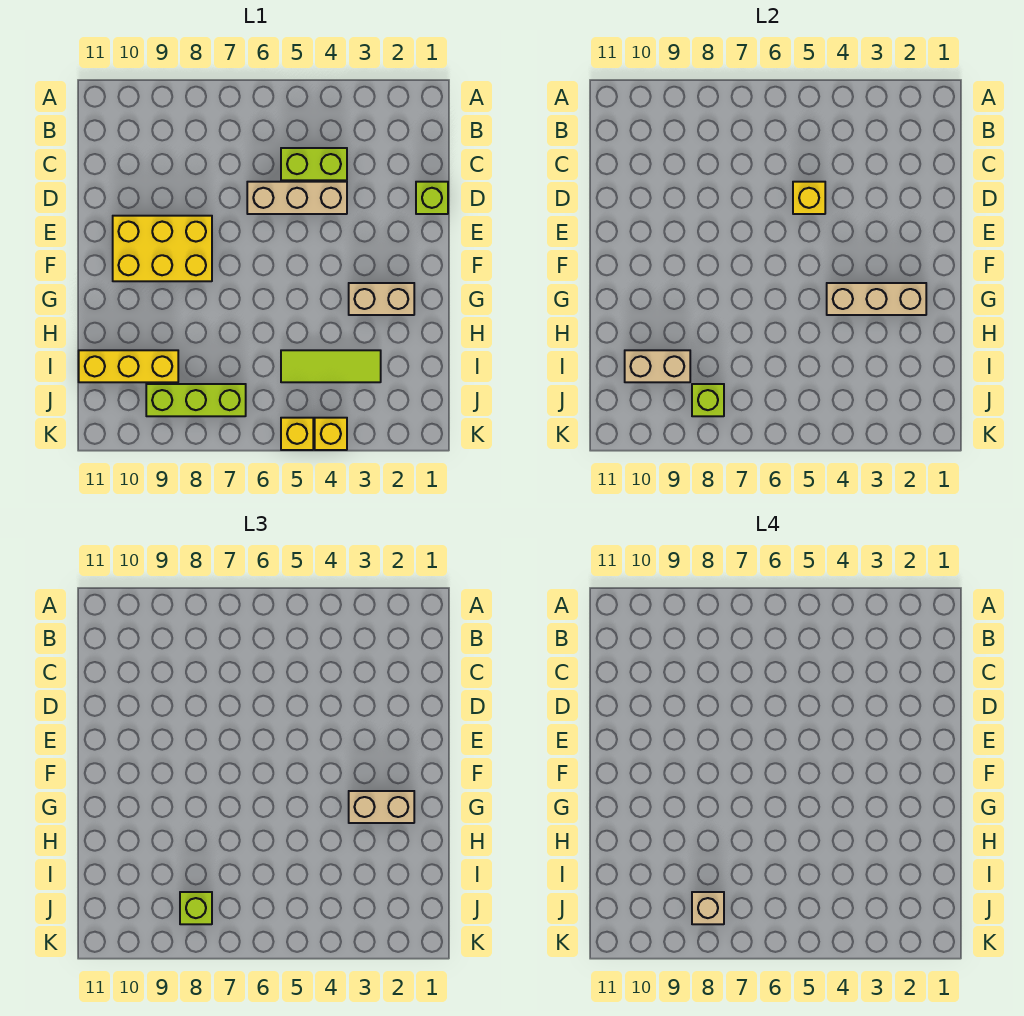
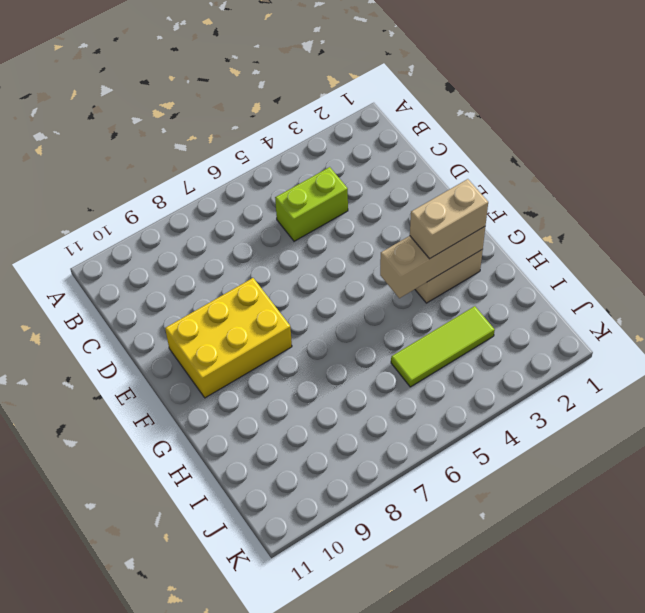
none -> lime brick D1 level 1
none -> tan brick D4:D6 level 1
none -> yellow brick I9:I11 level 1

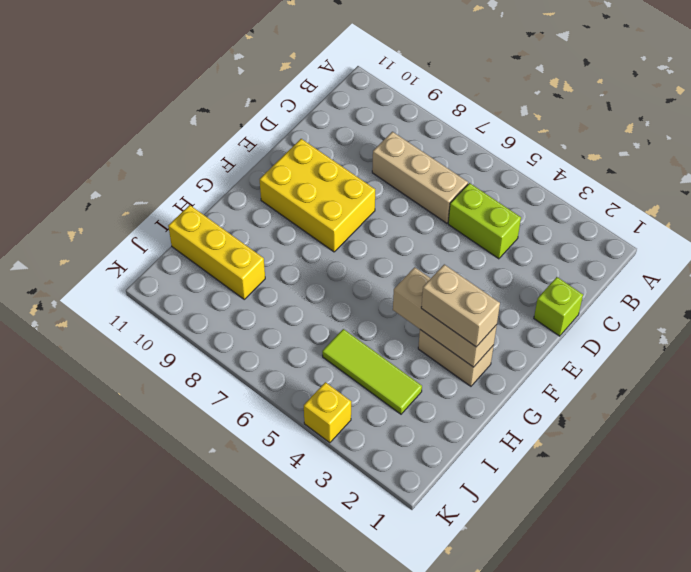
tan brick C6:C8 level 1 -> tan brick D4:D6 level 1
none -> lime brick J7:J9 level 1
none -> yellow brick K5 level 1
none -> yellow brick D5 level 2

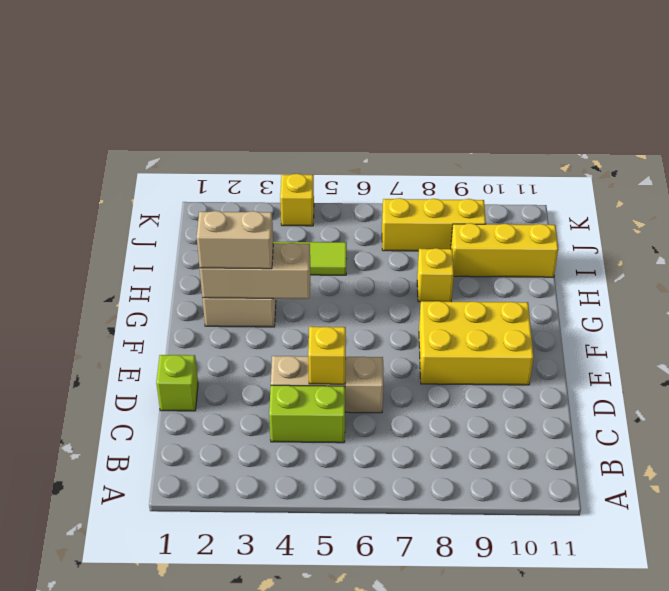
yellow brick H8 level 1 -> yellow brick K5 level 1
yellow brick J7:J9 level 1 -> lime brick J7:J9 level 1
none -> tan brick I9:I10 level 2
none -> lime brick J8 level 2
none -> lime brick J8 level 3

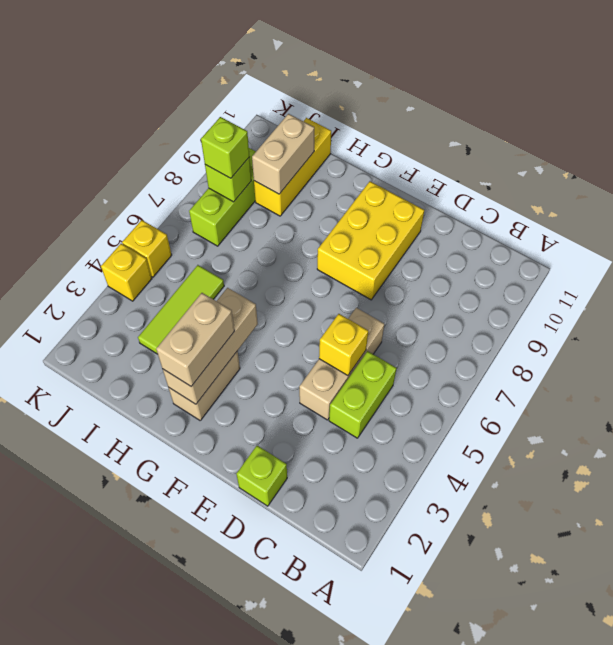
none -> tan brick J8 level 4

